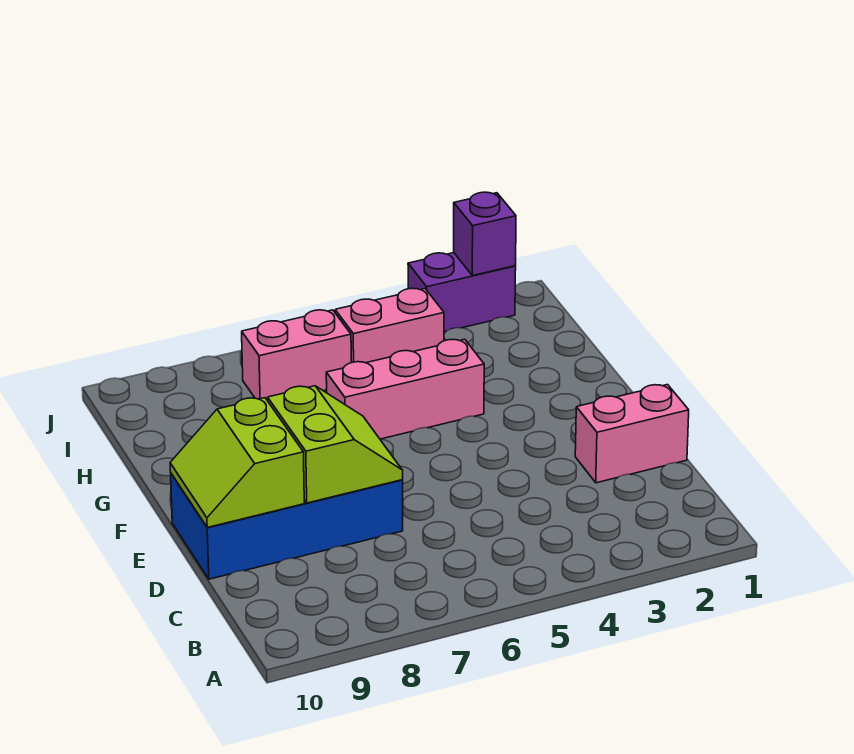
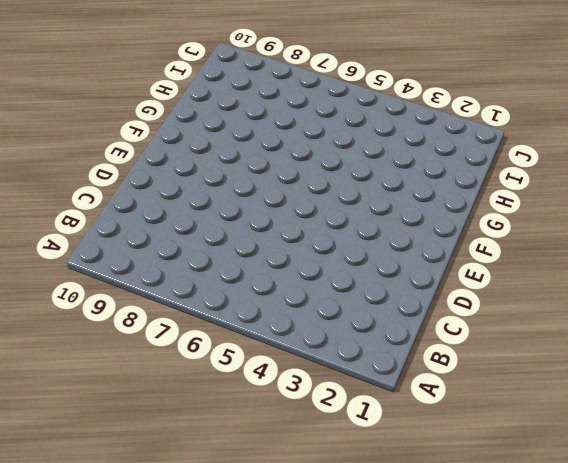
none -> pink brick D1:D2 level 1
none -> blue brick D7:E10 level 1

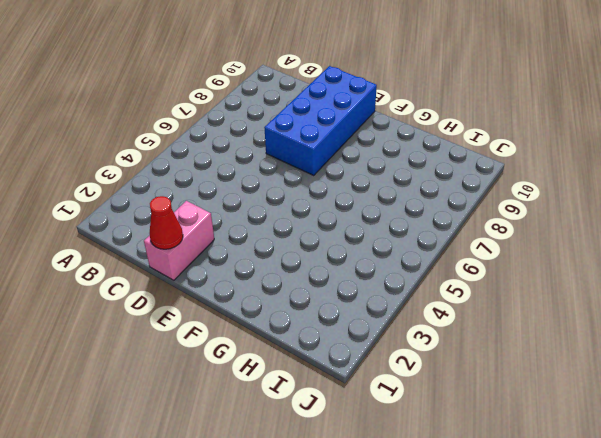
red cone D1 level 2 -> none
none -> pink brick G4:G6 level 1
none -> pink brick I4:I5 level 1

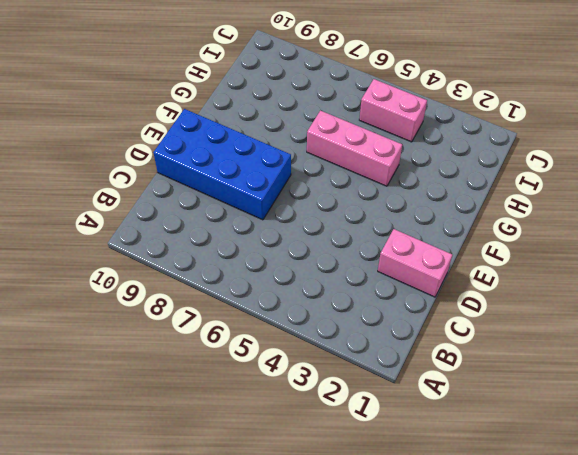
none -> pink brick I6:I7 level 1
none -> purple brick J2:J3 level 1

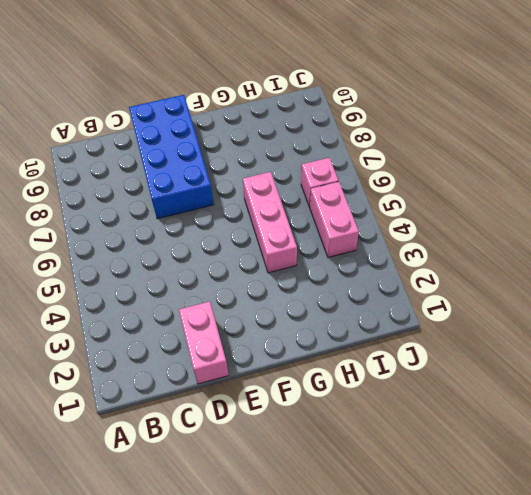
pink brick I6 level 1 -> pink brick I6:I7 level 1
none -> purple brick J2:J3 level 1
none -> lime slope D7:E8 level 2 top 8

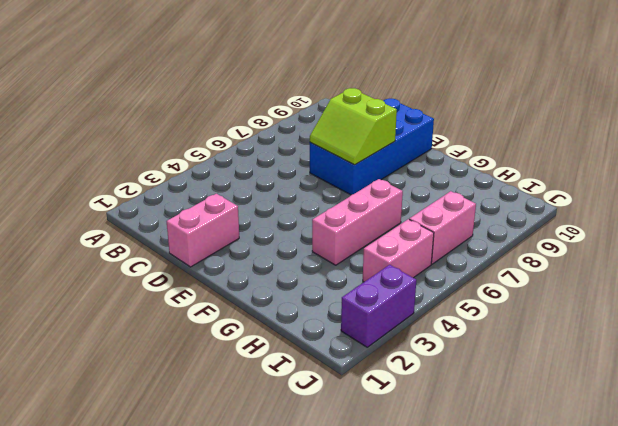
none -> lime slope D9:E10 level 2 top 9
none -> purple brick J2 level 2

